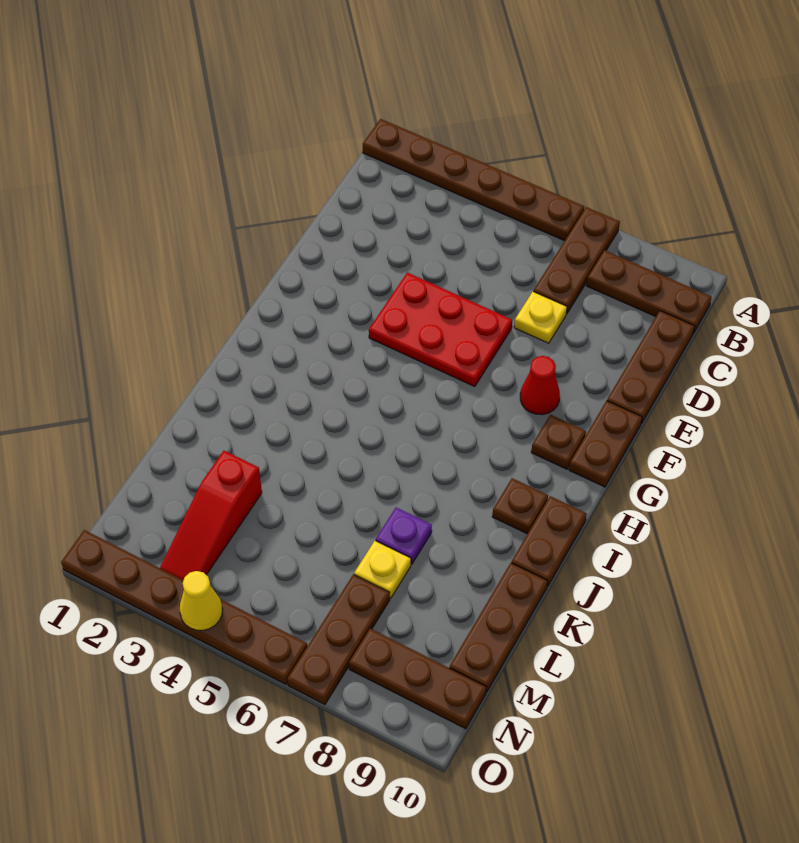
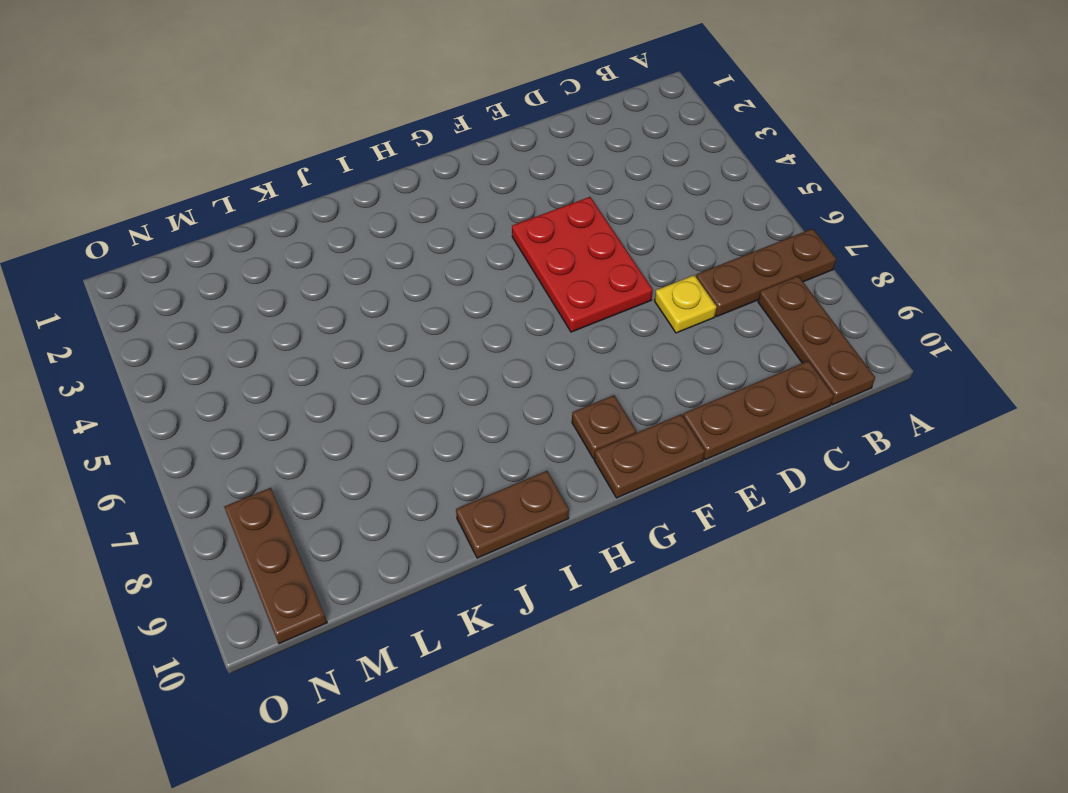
none -> brown plate A1:A6 level 1
none -> red cone F8 level 1
none -> brown plate I9 level 1

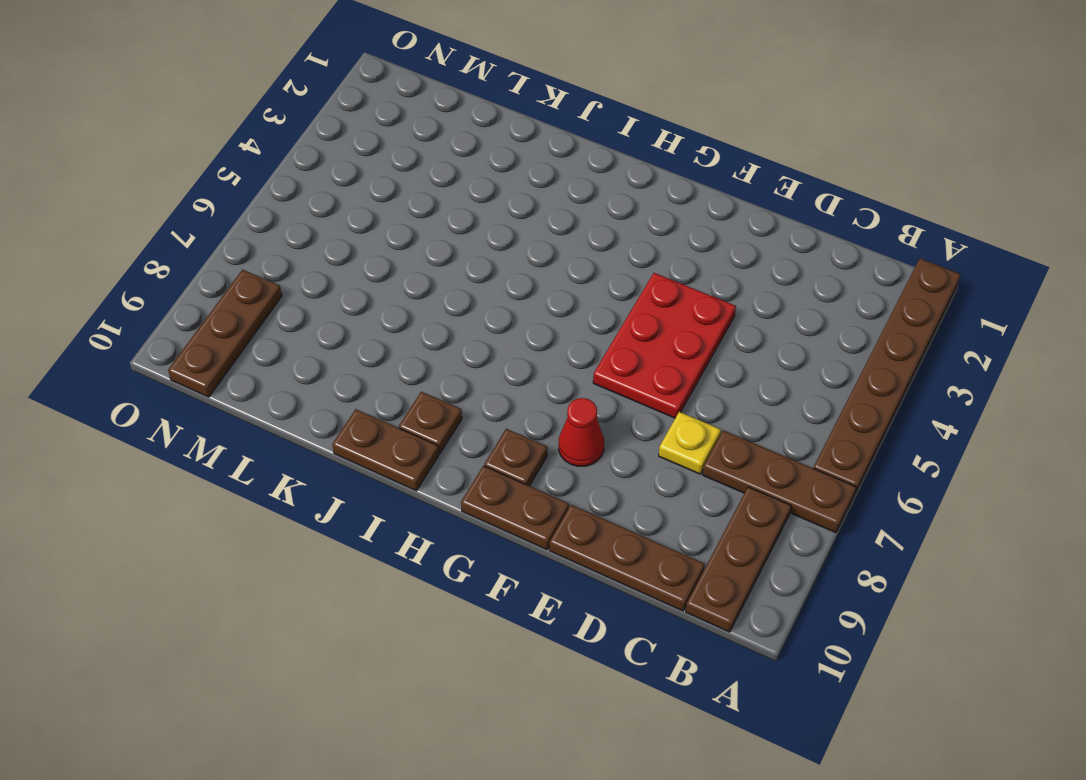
none -> purple plate K7 level 1
none -> brown plate K10:M10 level 1
none -> red slope L3:N3 level 1 top L

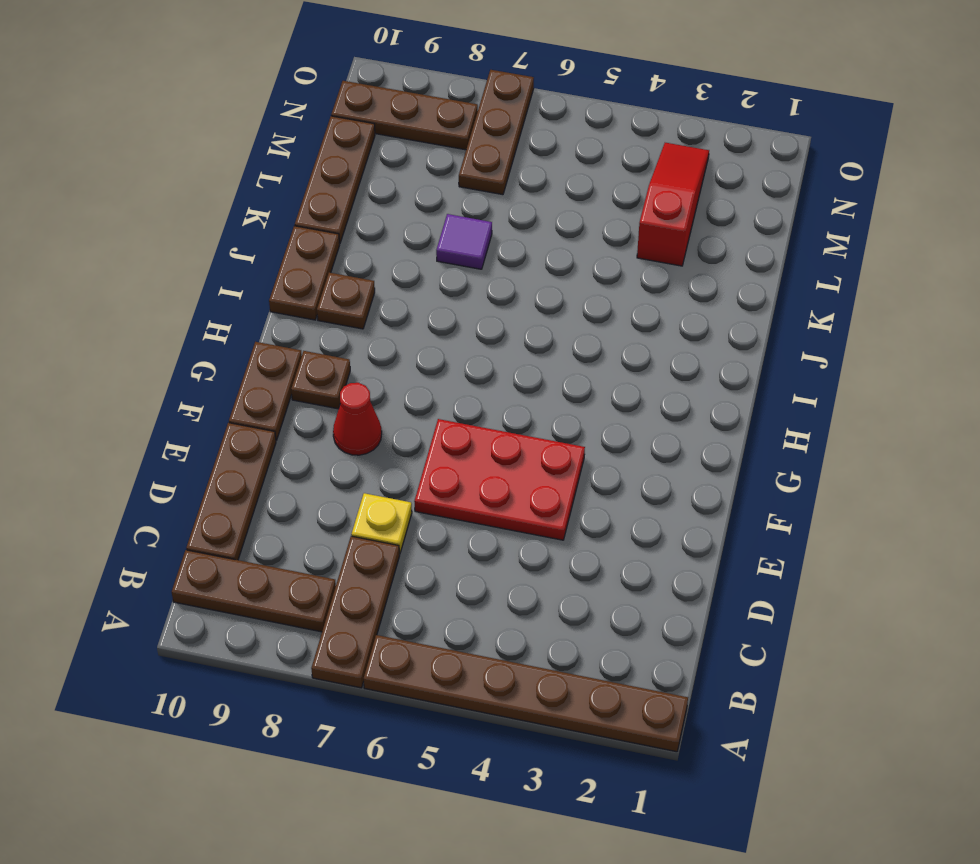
purple tile K7 level 1 -> purple plate K7 level 1
none -> yellow plate L7 level 1
none -> brown plate O1:O6 level 1
none -> yellow cone O4 level 2

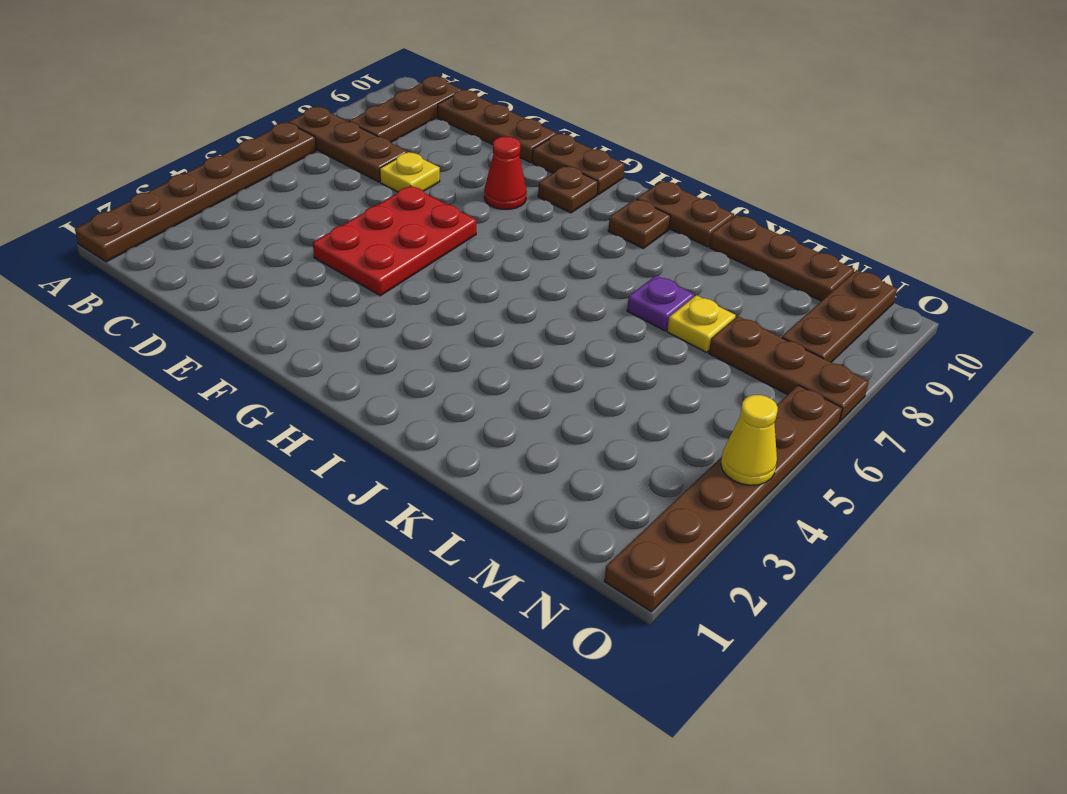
none -> red slope L3:N3 level 1 top L

